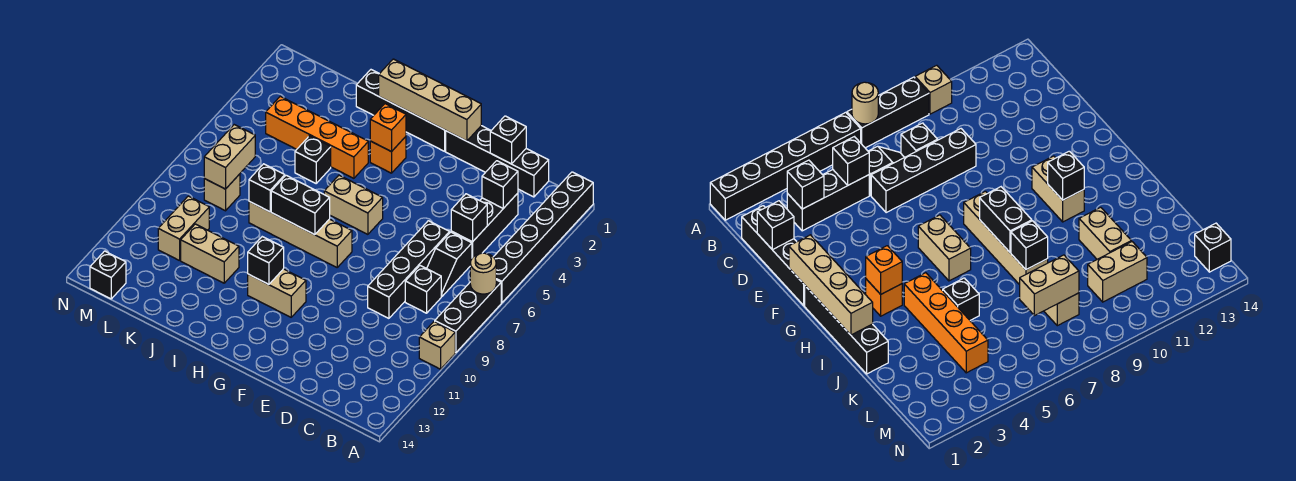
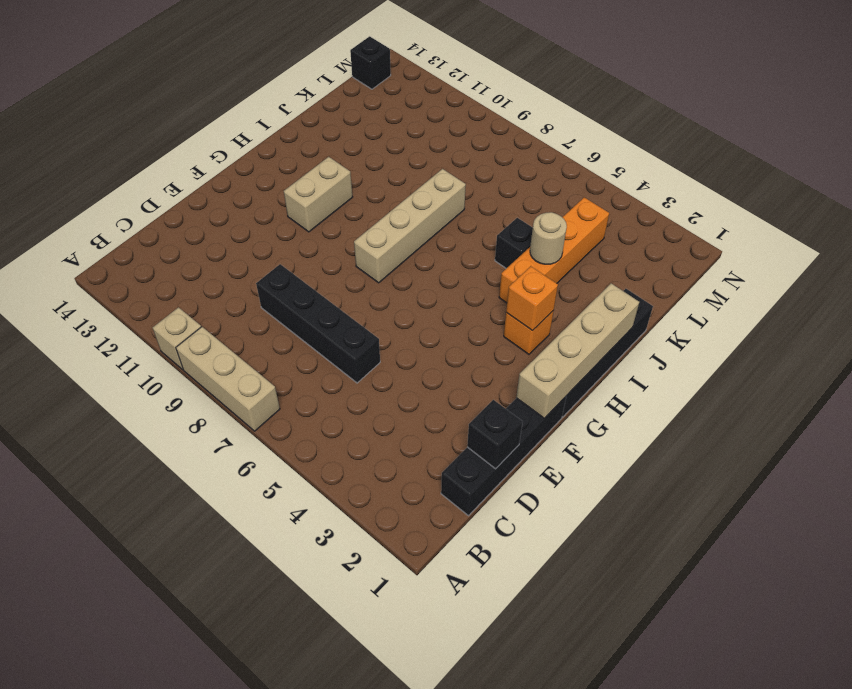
tan brick A7:A9 level 1 -> black brick A7:A9 level 1
tan round brick J4 level 2 -> tan round brick A7 level 2
none -> black brick A1:A6 level 1
none -> black brick C3:C5 level 1
none -> black slope C6:C7 level 1 top 6

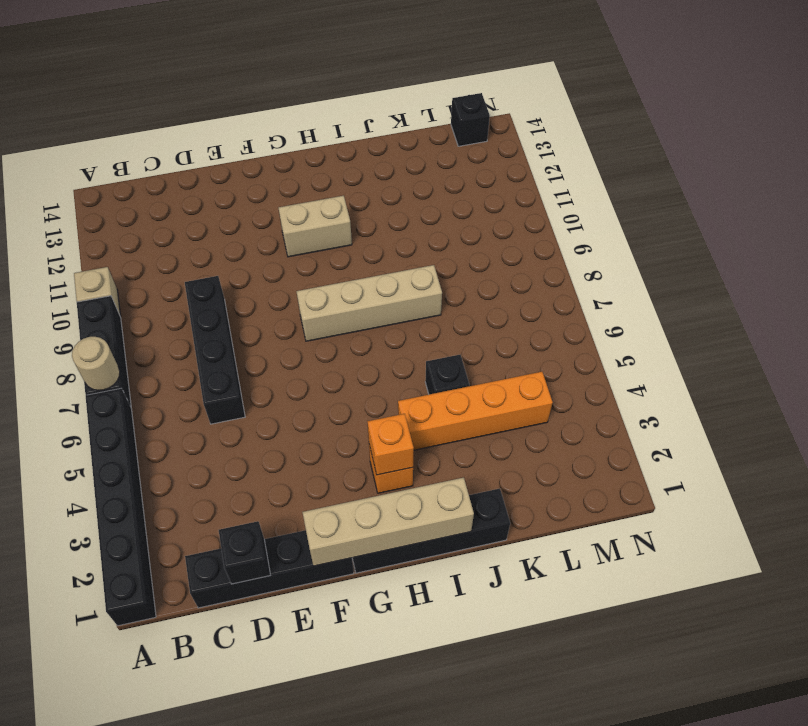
none -> black brick C3:C5 level 1
none -> black slope C6:C7 level 1 top 6
none -> black brick C8 level 1

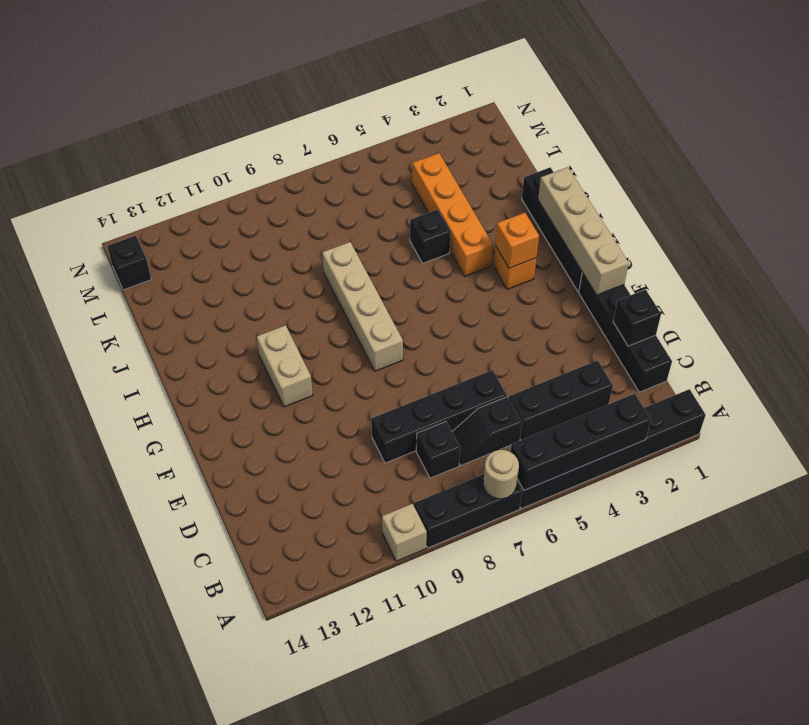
black brick A3:A6 level 2 -> none
none -> tan brick G6:H6 level 1
none -> tan brick J11:K11 level 1
none -> tan brick L8 level 1

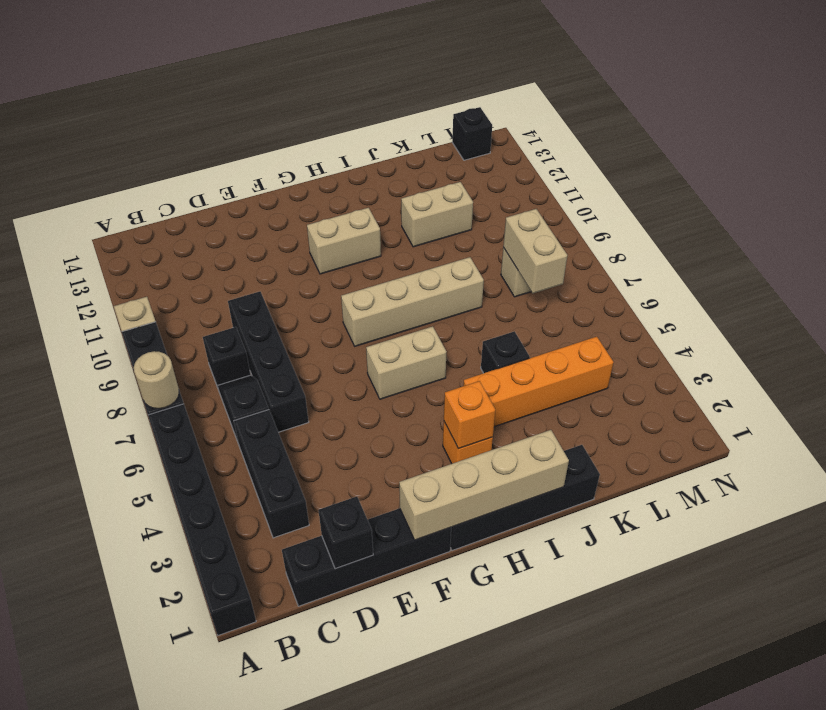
none -> tan brick L10:L11 level 1
none -> black brick C3 level 2
none -> black brick C5 level 2

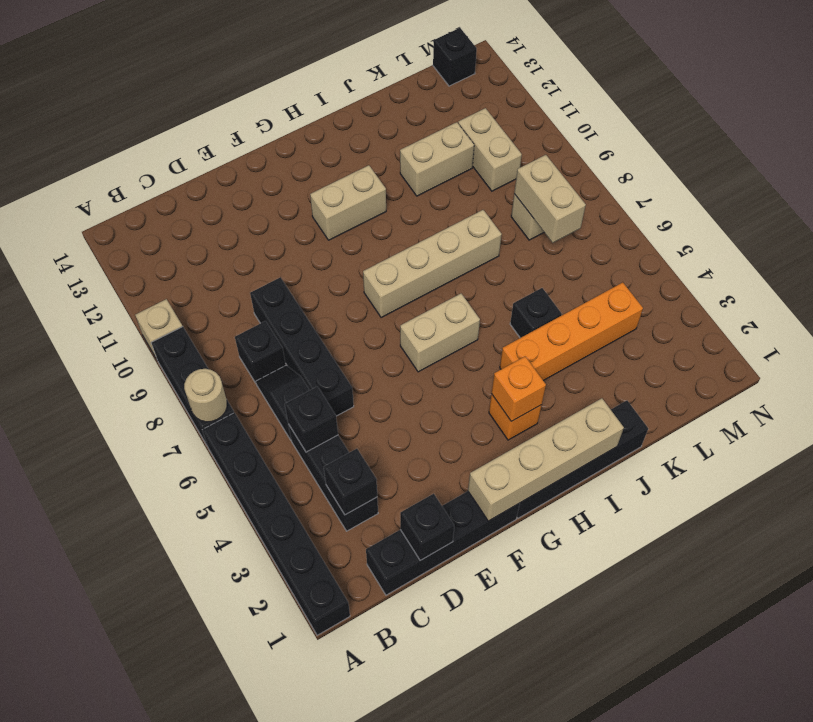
none -> black brick H8:I8 level 2
none -> black brick H11 level 2
none -> black brick J8 level 2

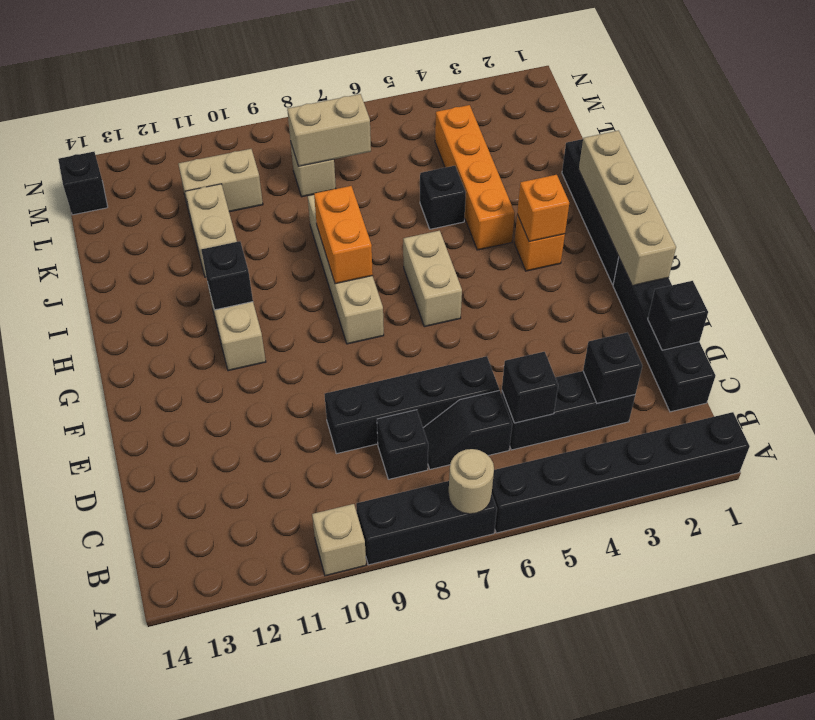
orange brick H8:I8 level 2 -> black brick H8:I8 level 2
none -> black brick J8 level 2

